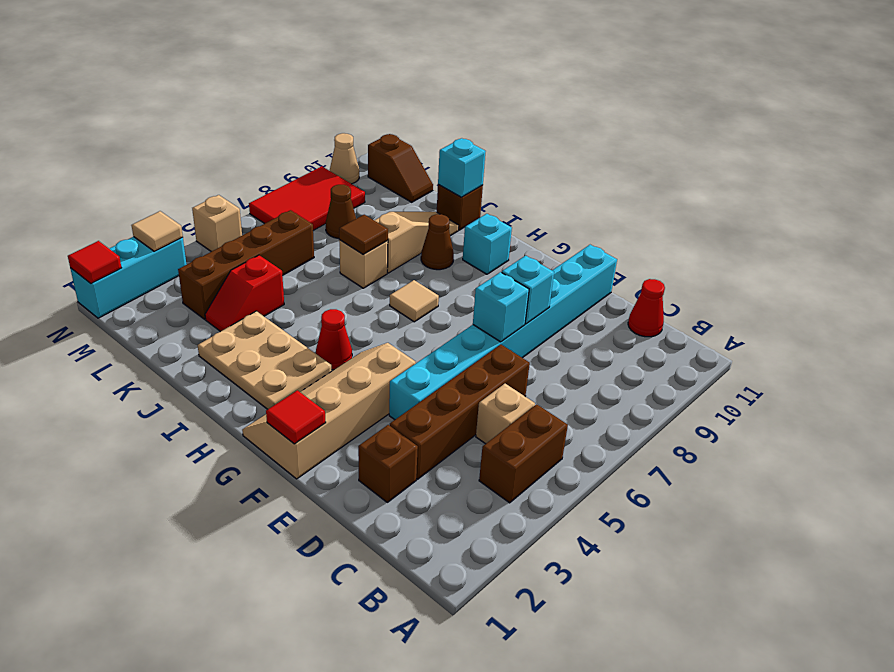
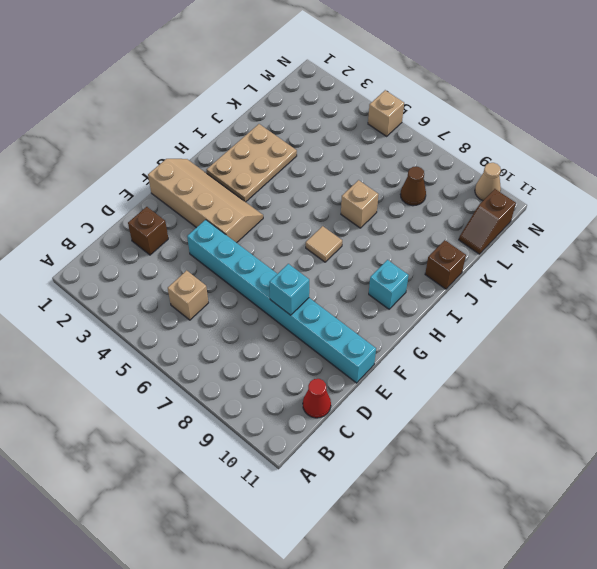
none -> brown brick B4:B5 level 1
none -> brown brick D3:D6 level 1
none -> red cone H4 level 1
none -> brown cone I9 level 1

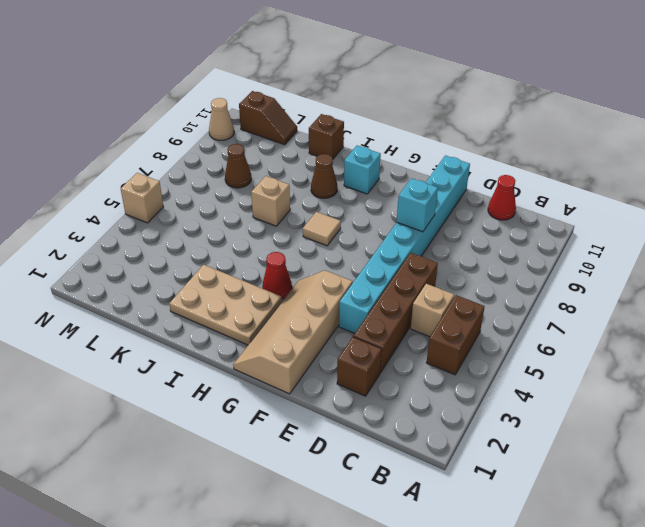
none -> tan slope J8:J10 level 1 top 8
none -> red slope K3:K4 level 1 top 4
none -> brown brick L3:L6 level 1
none -> red tile M7:N9 level 1

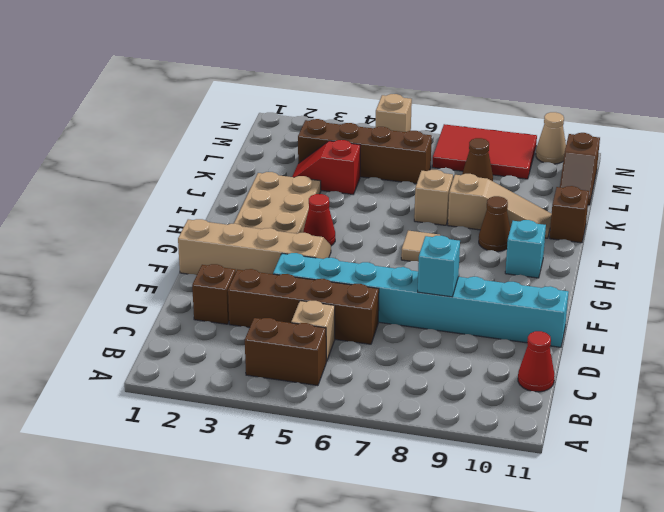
none -> cyan brick N1:N3 level 1
none -> cyan brick E7 level 2
none -> red tile F1 level 2
none -> brown tile J7 level 2

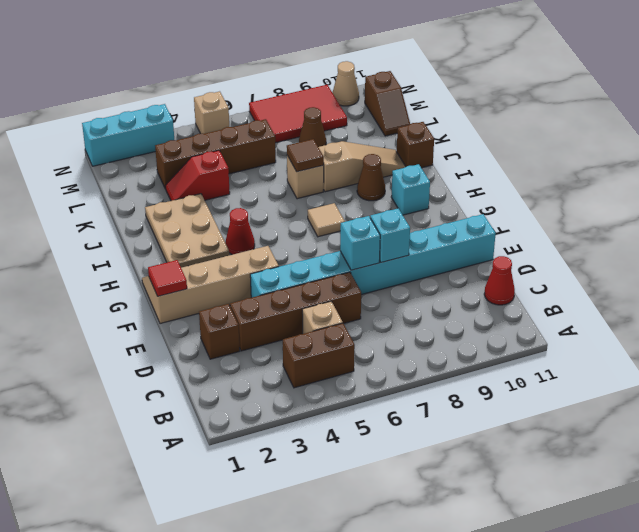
none -> cyan brick J11 level 2
none -> red tile N1 level 2
none -> tan tile N3 level 2

